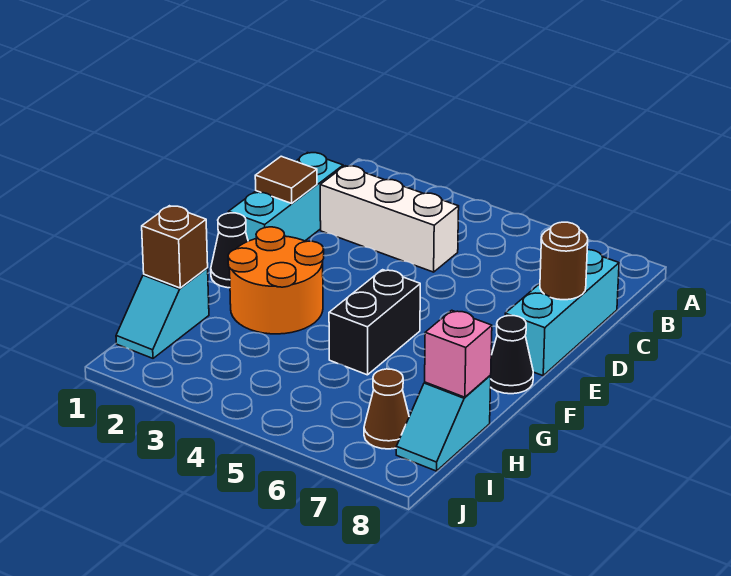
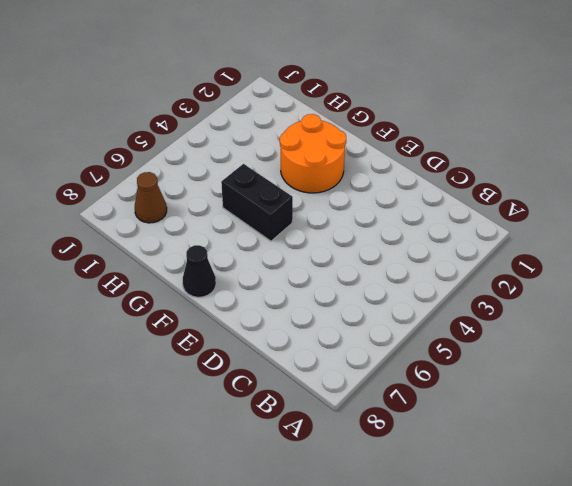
none -> cyan brick C1:E1 level 1
none -> white brick C2:C4 level 1
none -> cyan brick C8:E8 level 1

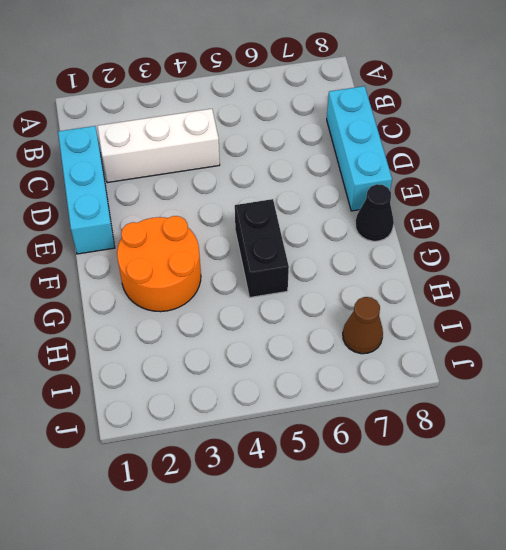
none -> black cone F1 level 1
none -> cyan slope H1:I1 level 1 top H
none -> cyan slope H8:I8 level 1 top H

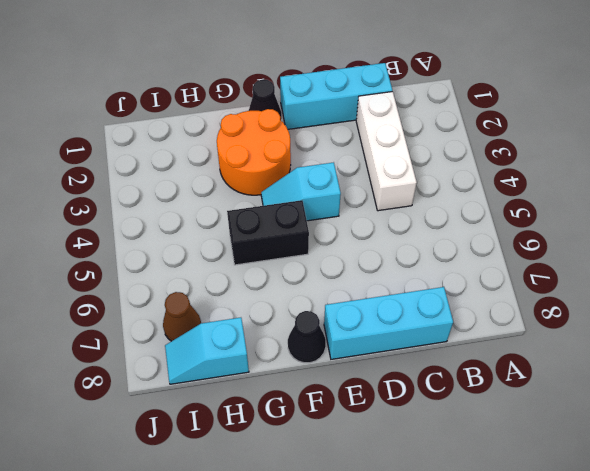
cyan slope E4:F4 level 1 top E -> cyan slope H1:I1 level 1 top H
none -> brown tile D1 level 2
none -> brown round brick D8 level 2
none -> brown brick H1 level 2

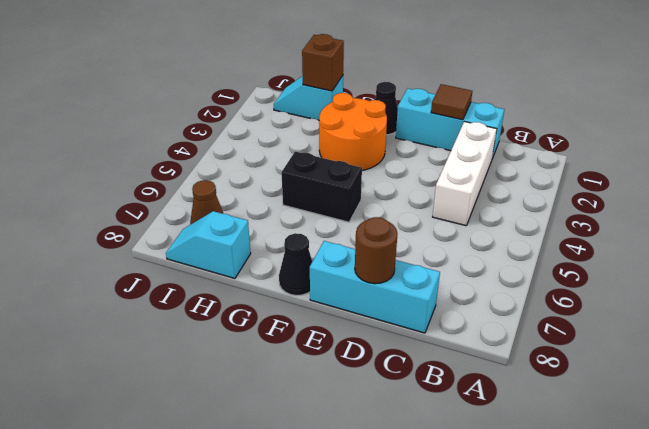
none -> pink brick H8 level 2

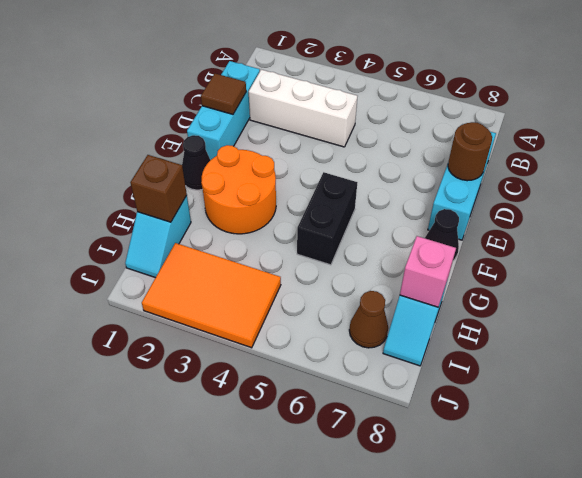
orange tile I2:J4 level 1 -> none

